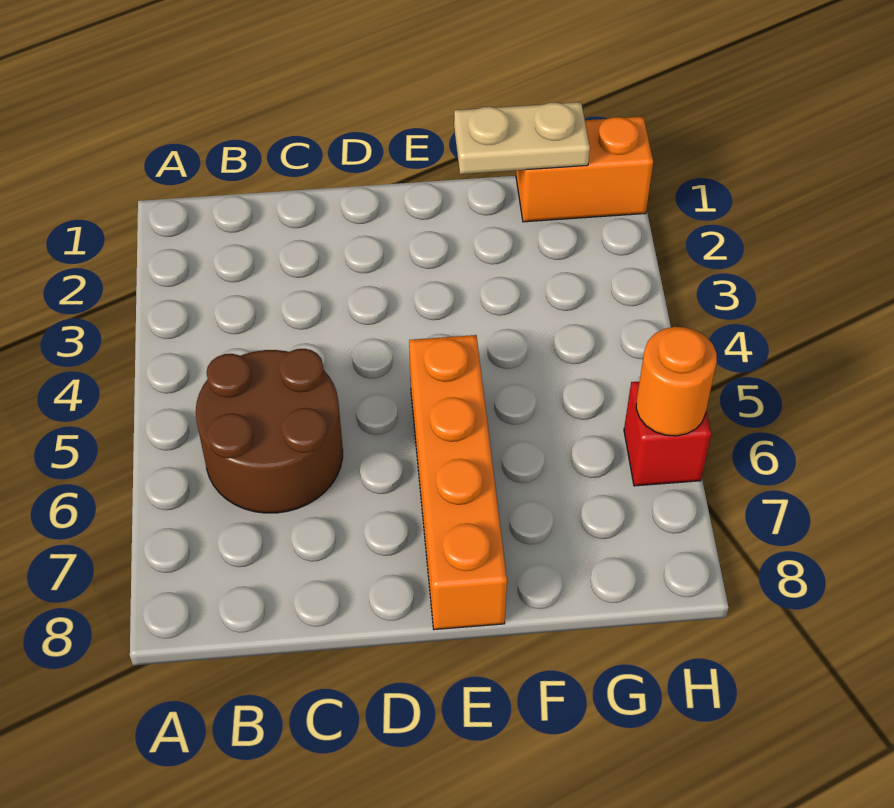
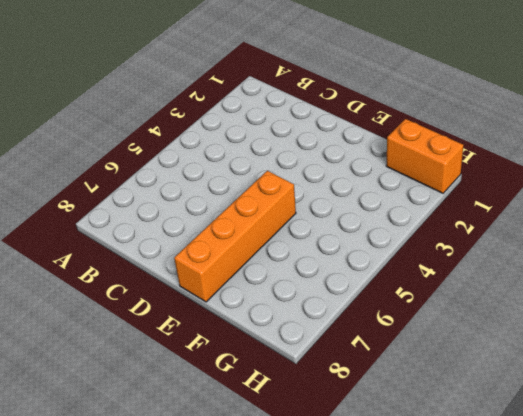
none -> brown round brick B5:C6 level 1
none -> red brick H6 level 1

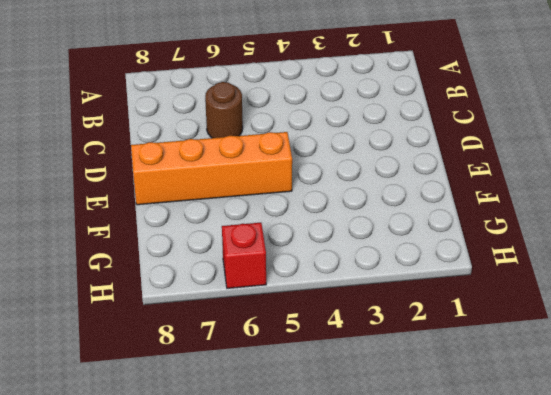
brown round brick C6 level 1 -> brown round brick B5:C6 level 1
none -> orange brick G1:H1 level 1
none -> tan plate F1:G1 level 2

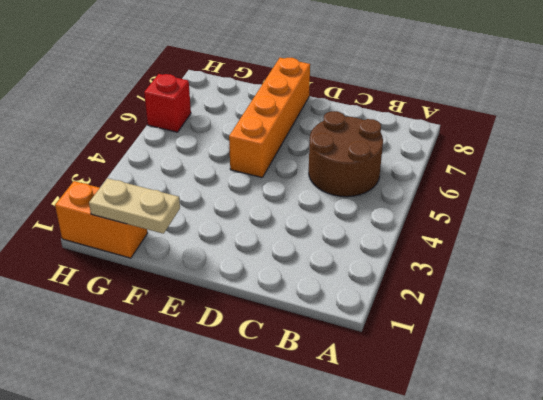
none -> orange round brick H6 level 2

